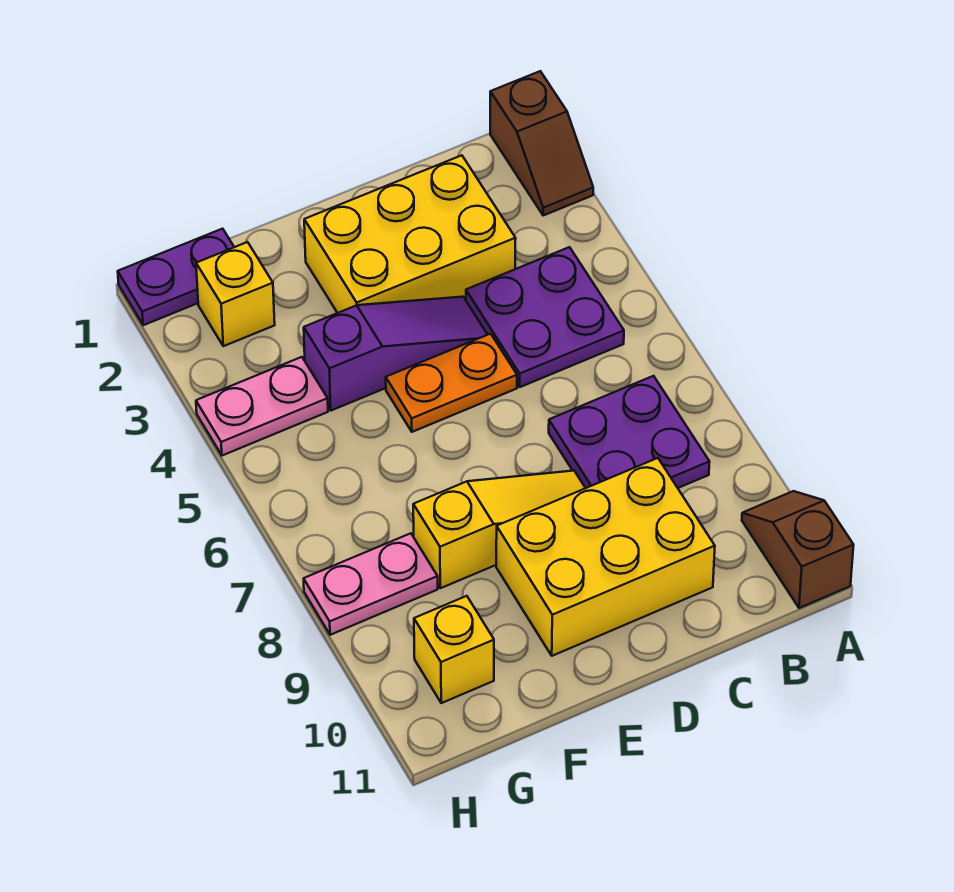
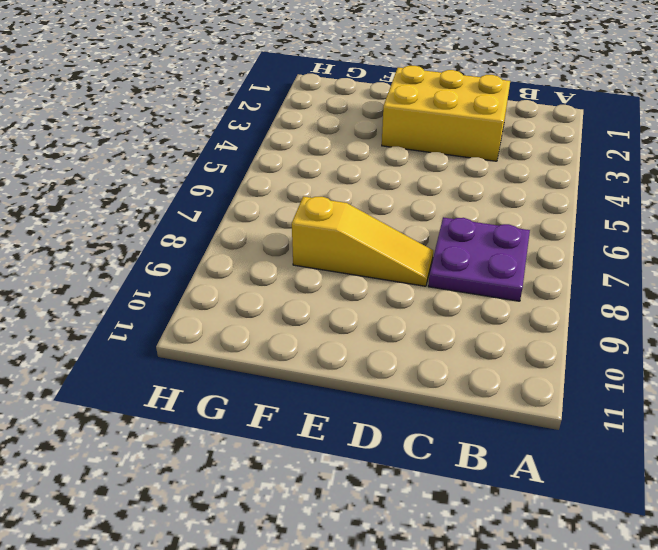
none -> brown slope A1:A2 level 1 top 1
none -> brown slope A10:A11 level 1 top 11
none -> purple plate B4:C5 level 1

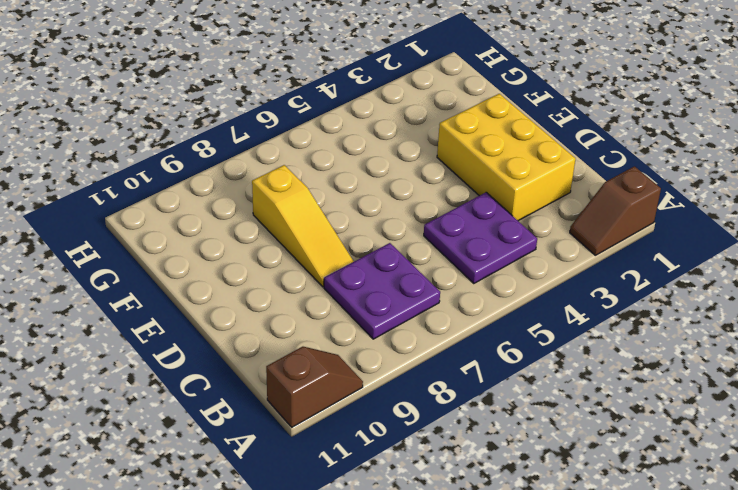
none -> yellow brick C9:E10 level 1
none -> purple slope D4:F4 level 1 top F
none -> orange plate D5:E5 level 1

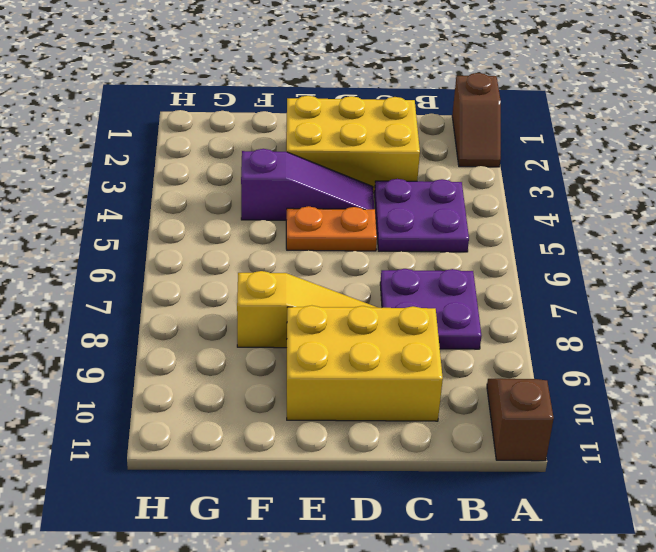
none -> purple plate G1:H1 level 1
none -> yellow brick G2 level 1
none -> pink plate G4:H4 level 1

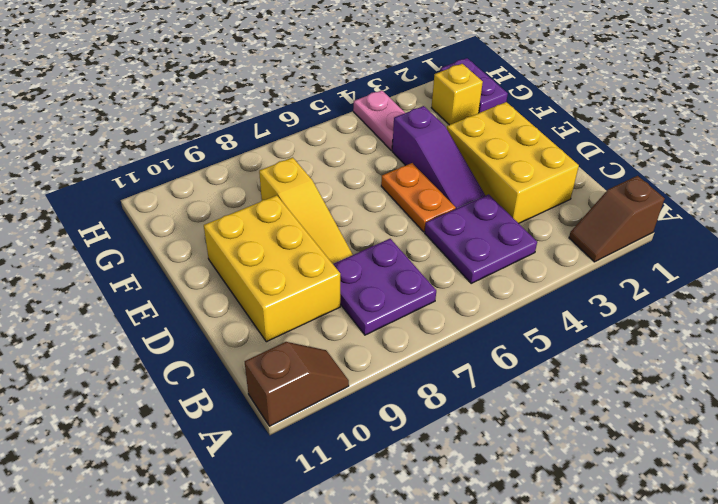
none -> pink plate G8:H8 level 1
none -> yellow brick G10 level 1

